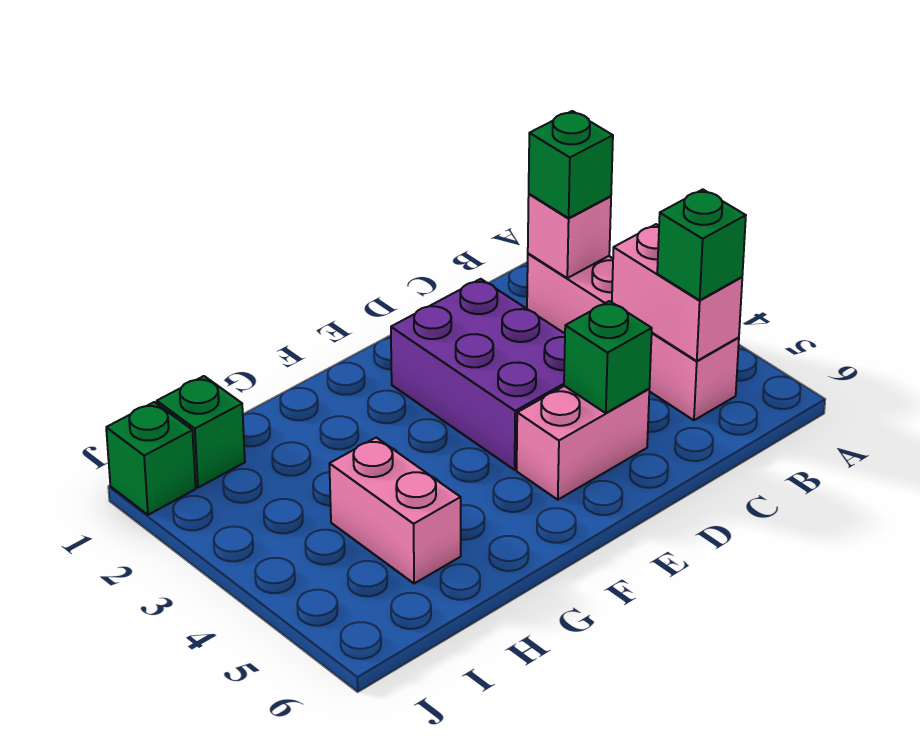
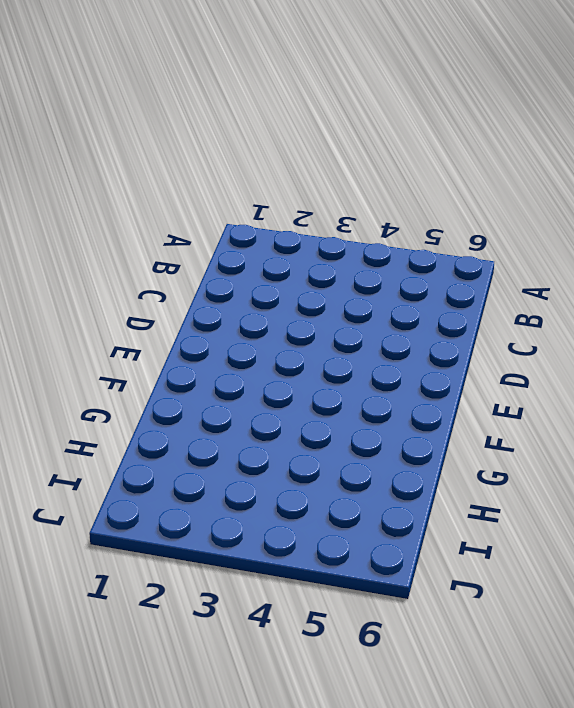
none -> pink brick B2:B5 level 1
none -> purple brick D2:E4 level 1

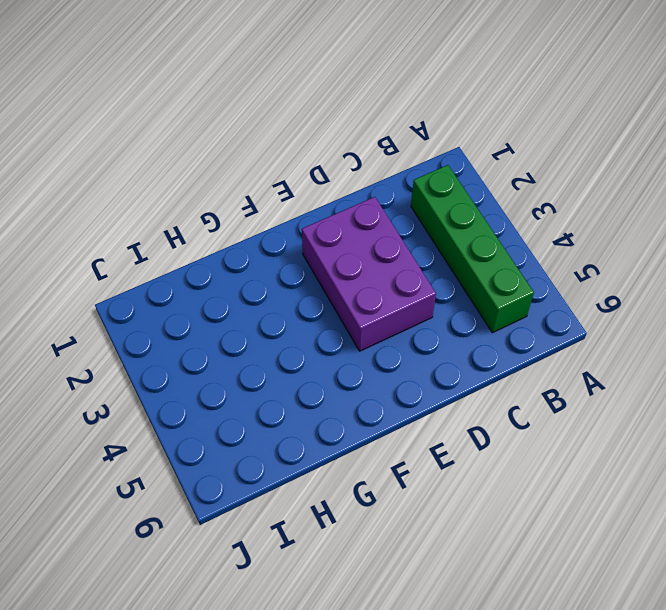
green brick B2:B5 level 1 -> pink brick B2:B5 level 1
none -> pink brick D5:E5 level 1
none -> pink brick H4:H5 level 1

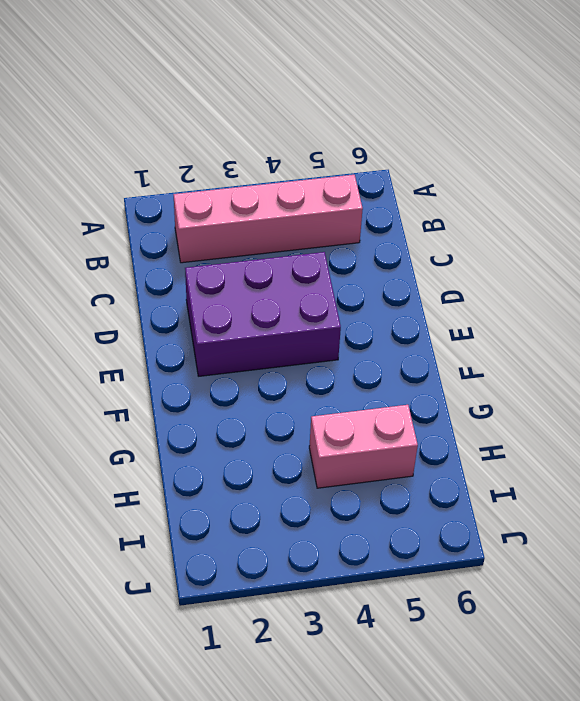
none -> pink brick D5:E5 level 1
none -> green brick I1 level 1

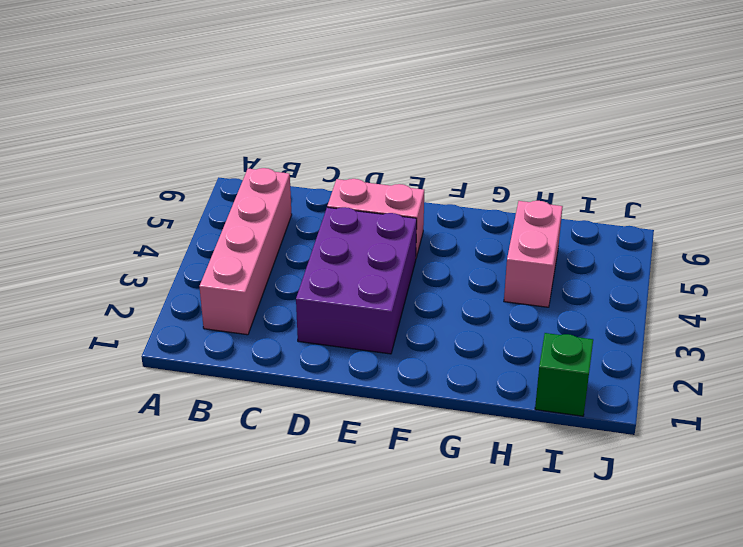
none -> green brick J1 level 1
none -> pink brick B2 level 2

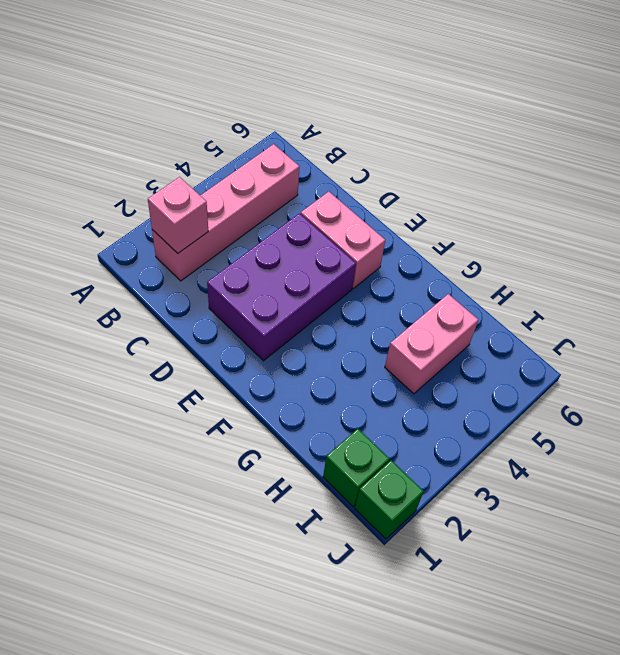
none -> pink brick B4:B5 level 2
none -> green brick D5 level 2

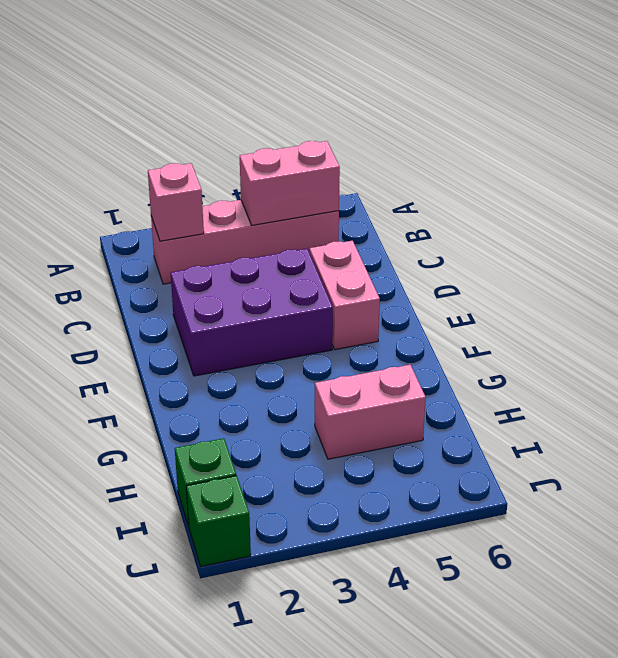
none -> green brick D5 level 2
none -> green brick B2 level 3

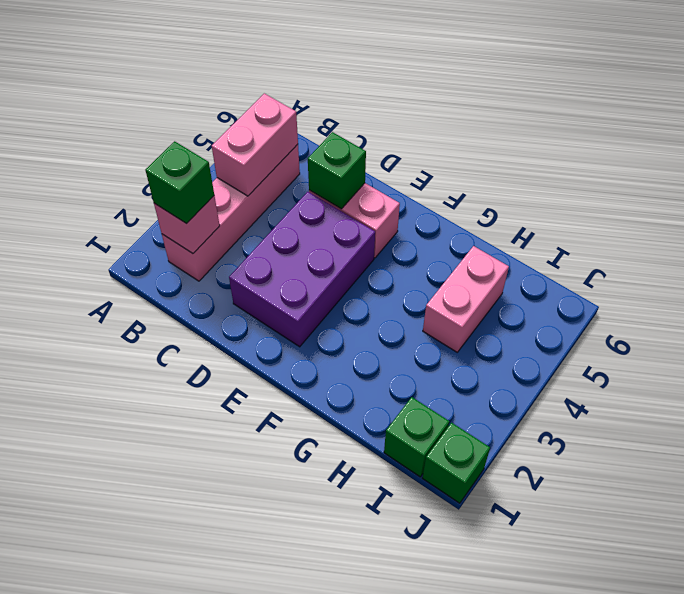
none -> green brick B5 level 3

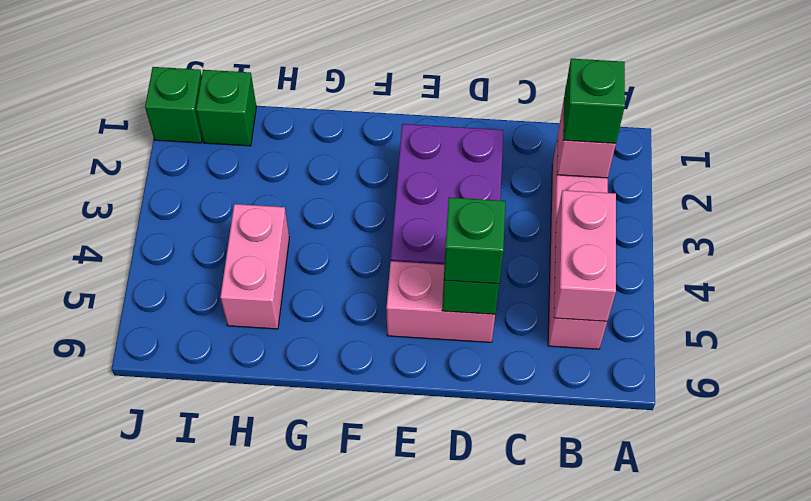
green brick D5 level 3 -> green brick B5 level 3

